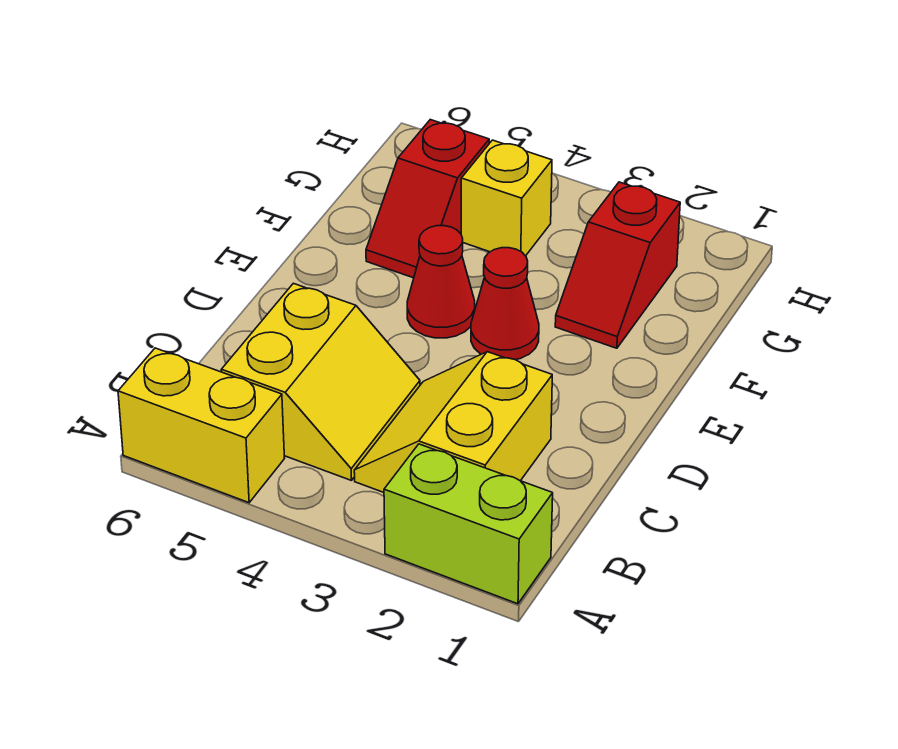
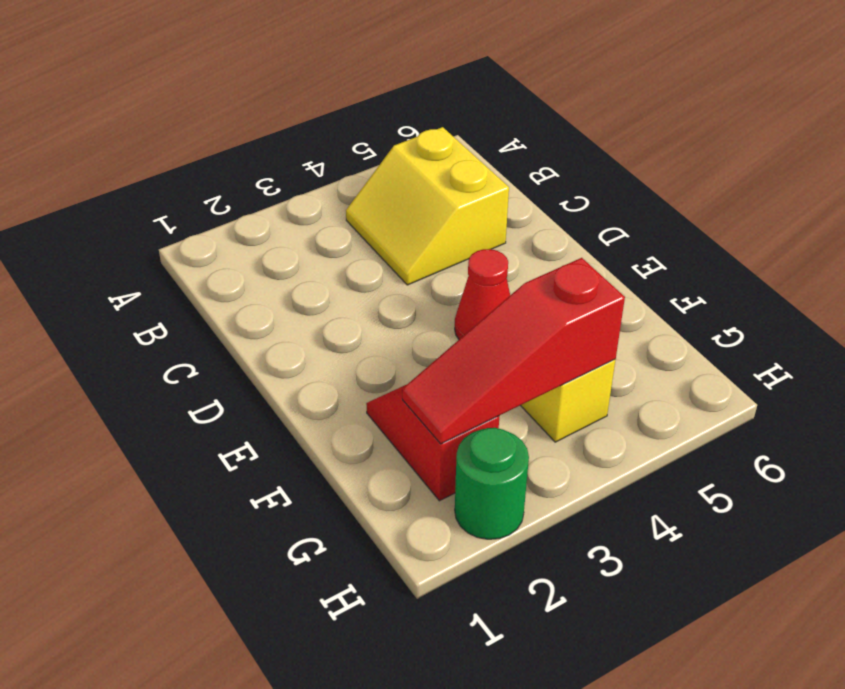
red slope G2:G4 level 2 top 4 -> none
green round brick H2 level 1 -> none
none -> lime brick A1:A2 level 1
none -> yellow brick A5:A6 level 1

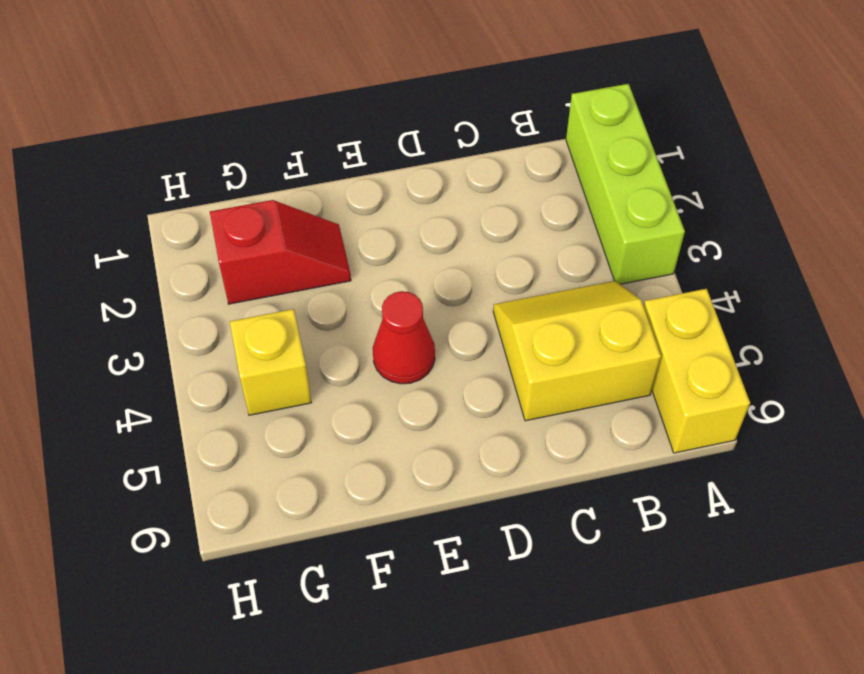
lime brick A1:A3 level 1 -> lime brick A1:A2 level 1
none -> yellow slope B2:C3 level 1 top 2
none -> red cone E3 level 1

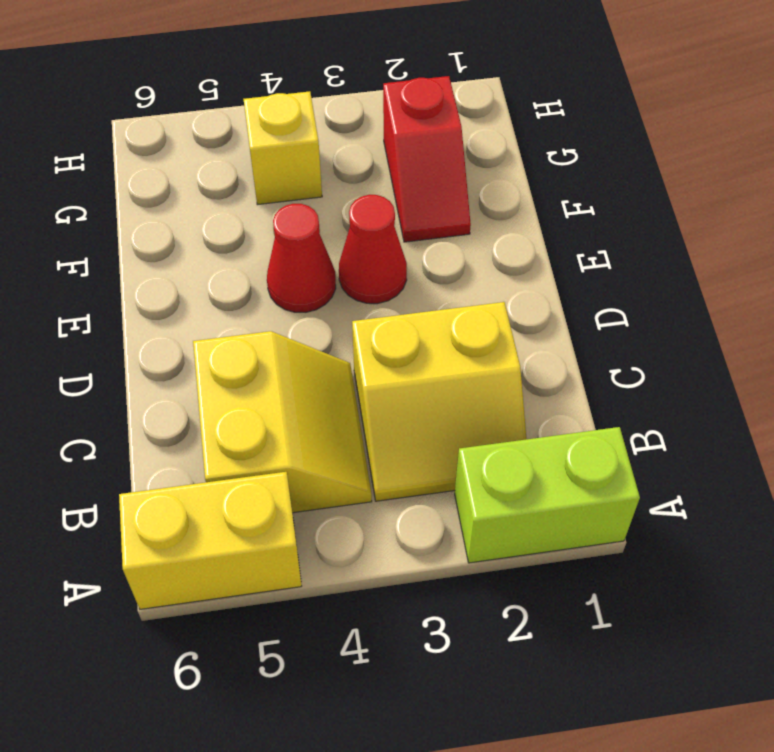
yellow slope B2:C3 level 1 top C -> yellow slope B2:C3 level 1 top 2
none -> red slope F5:G5 level 1 top G

